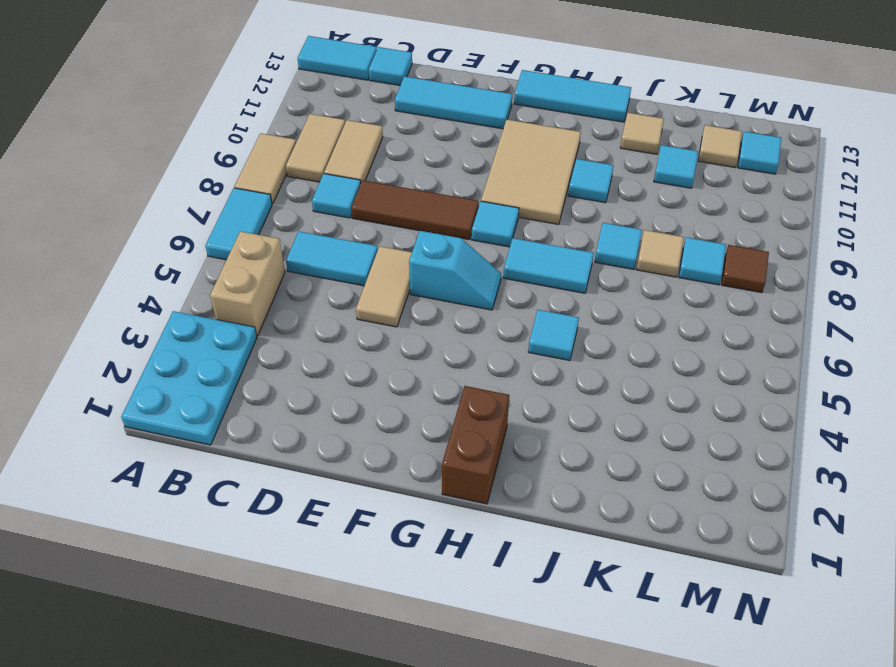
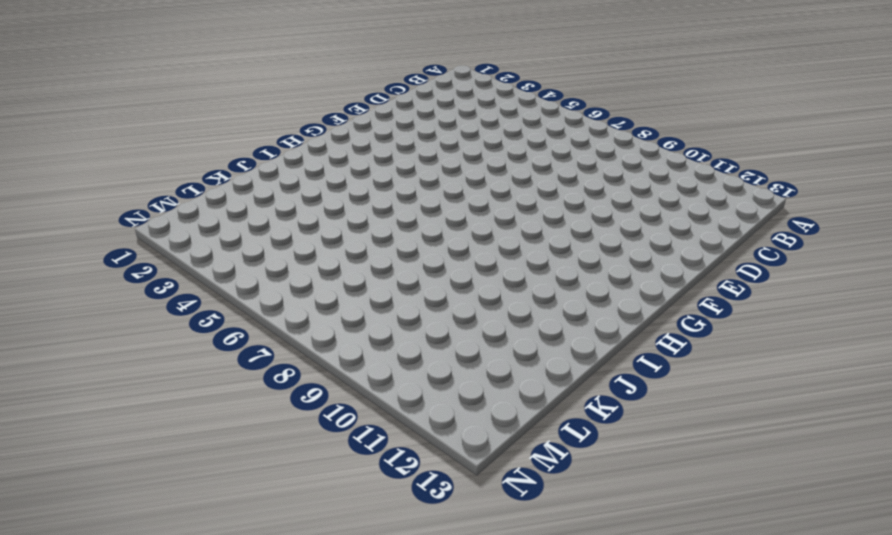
none -> cyan plate A1:B3 level 1
none -> cyan tile A6:A7 level 1
none -> tan tile A8:A9 level 1

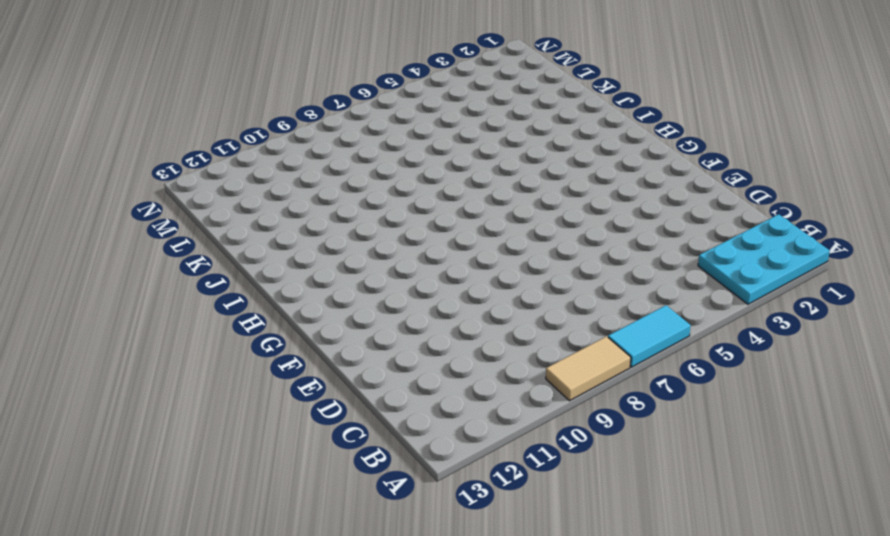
none -> cyan tile A13:B13 level 1
none -> tan brick B4:B5 level 1
none -> tan tile B9:B10 level 1

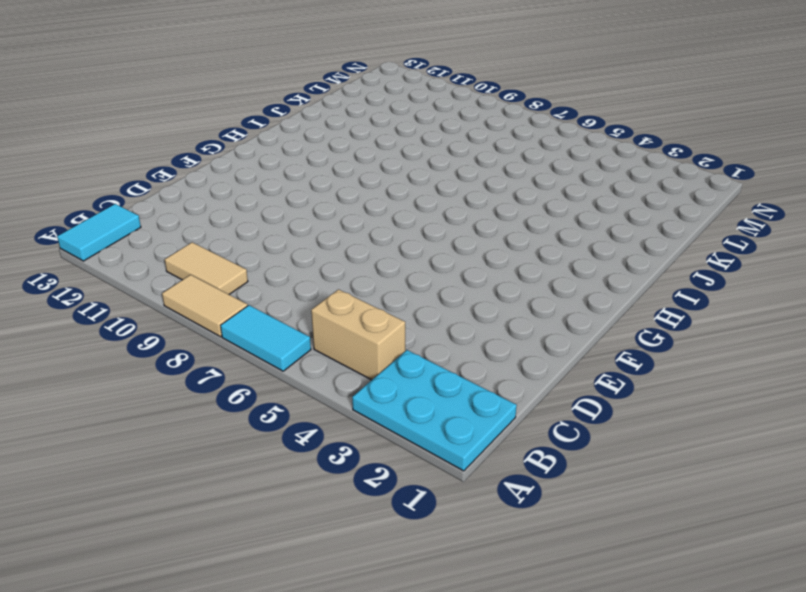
none -> cyan tile C6:D6 level 1
none -> cyan tile C8 level 1
none -> tan tile C9:C10 level 1

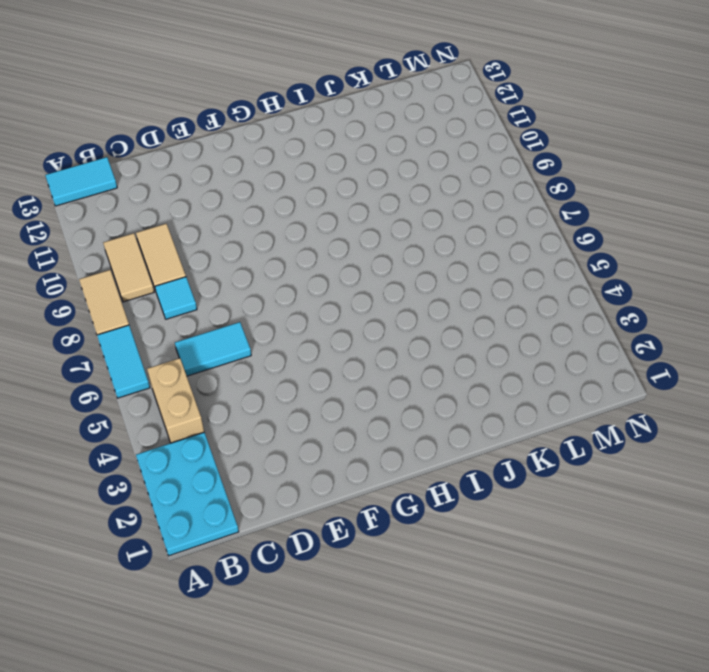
none -> cyan tile C13 level 1
none -> brown tile D8:F8 level 1
none -> cyan tile D12:F12 level 1

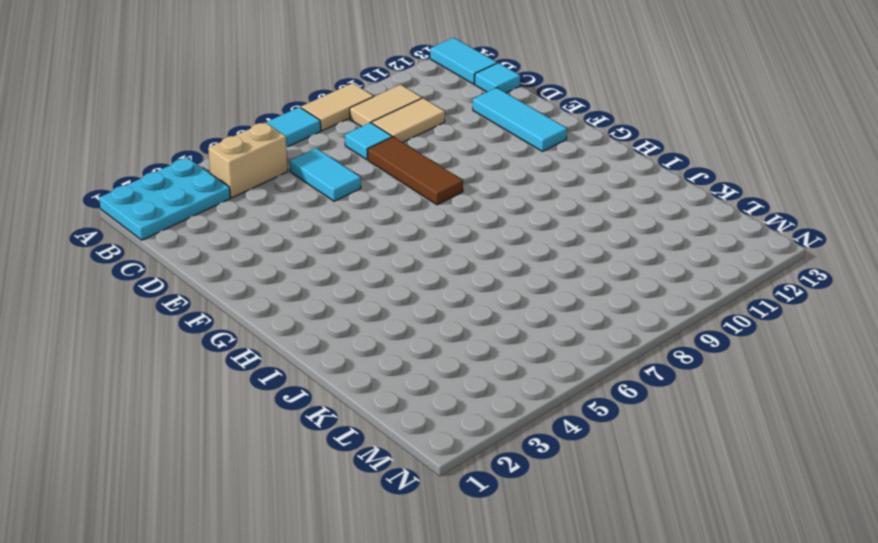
none -> tan tile E5:E6 level 1
none -> cyan slope F6:G6 level 1 top F
none -> cyan tile G8 level 1

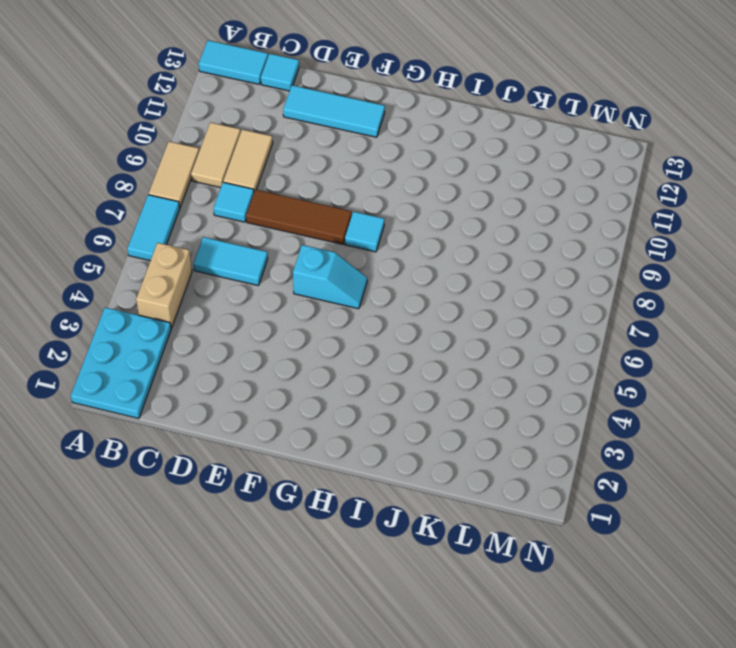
none -> tan tile E5:E6 level 1
none -> tan tile G9:H11 level 1
none -> cyan tile G13:I13 level 1

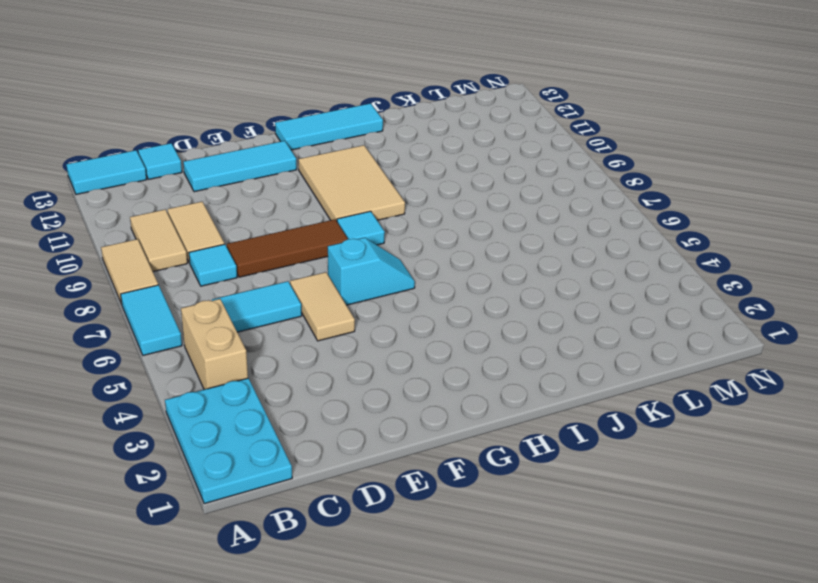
none -> brown brick H1:H2 level 1
none -> cyan tile H7:I7 level 1
none -> cyan tile I5 level 1

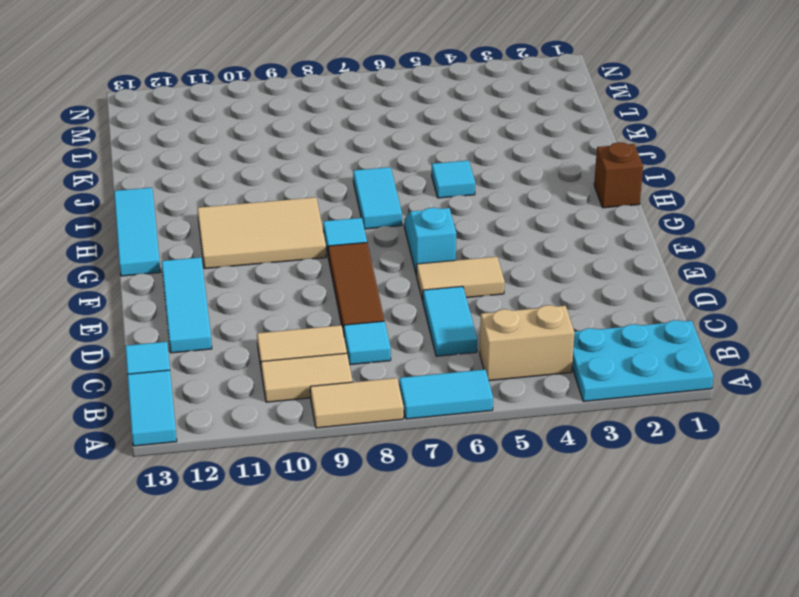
brown brick H1 level 1 -> brown brick H1:H2 level 1
none -> cyan tile I10 level 1
none -> cyan tile J8 level 1
none -> tan tile J12 level 1

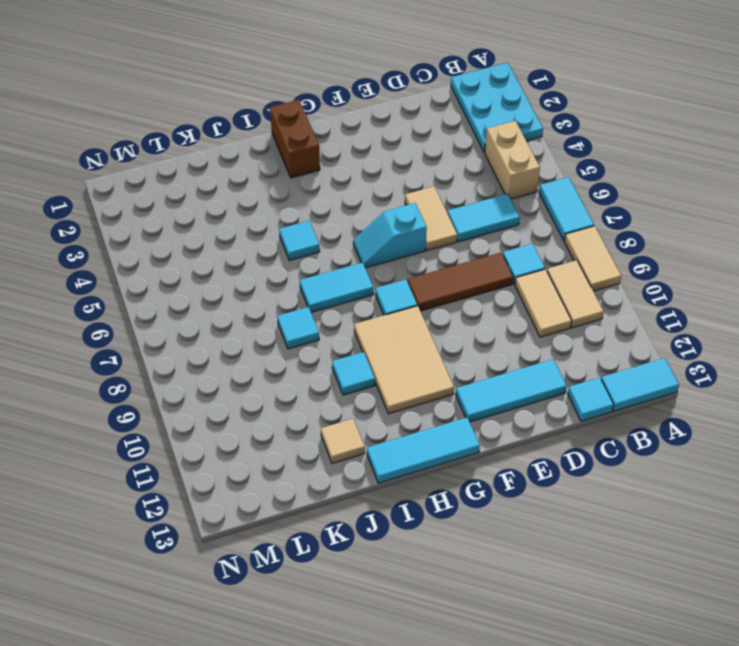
none -> tan tile K8 level 1
none -> cyan tile K11 level 1
none -> cyan tile L8 level 1

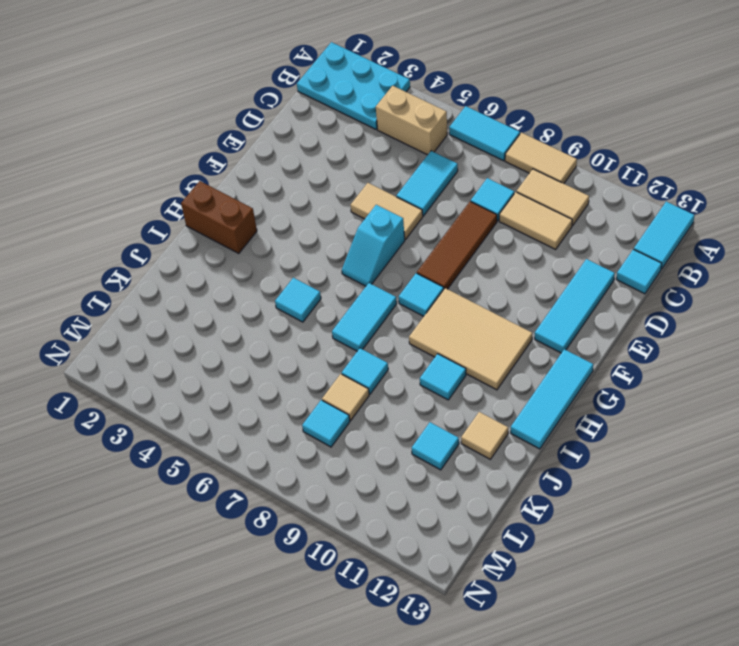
none -> tan tile L12 level 1
none -> brown tile M8 level 1
none -> cyan tile M12 level 1

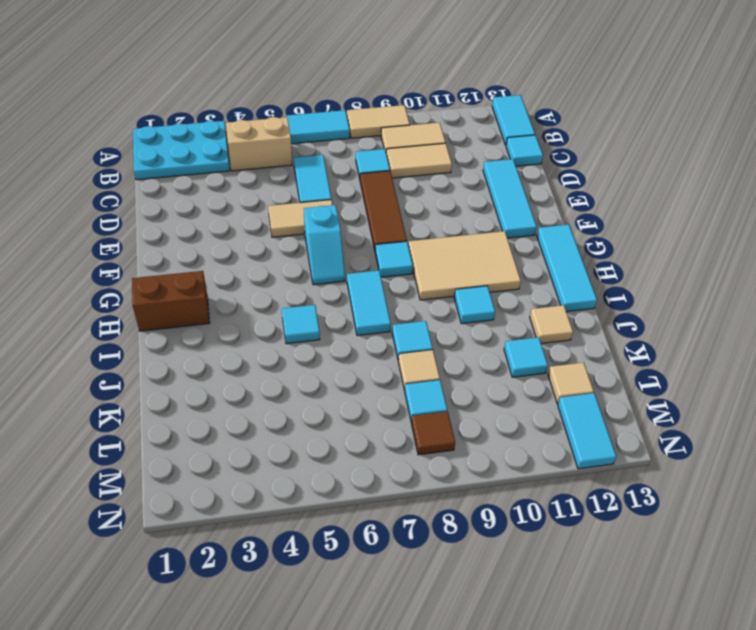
cyan tile M12:N12 level 1 -> cyan tile M12 level 1

